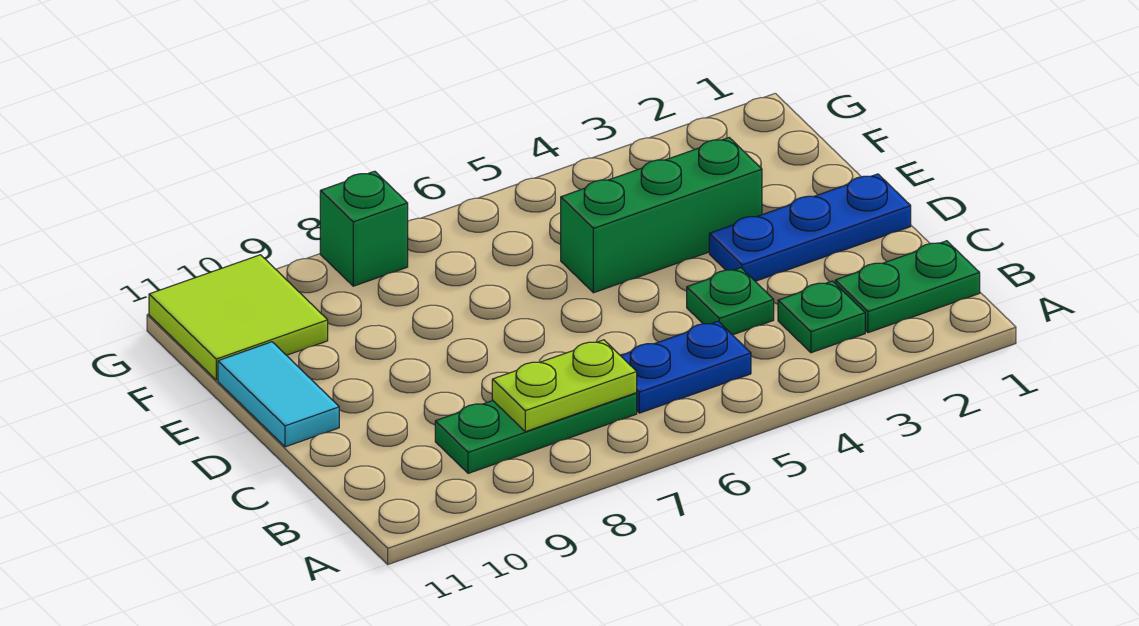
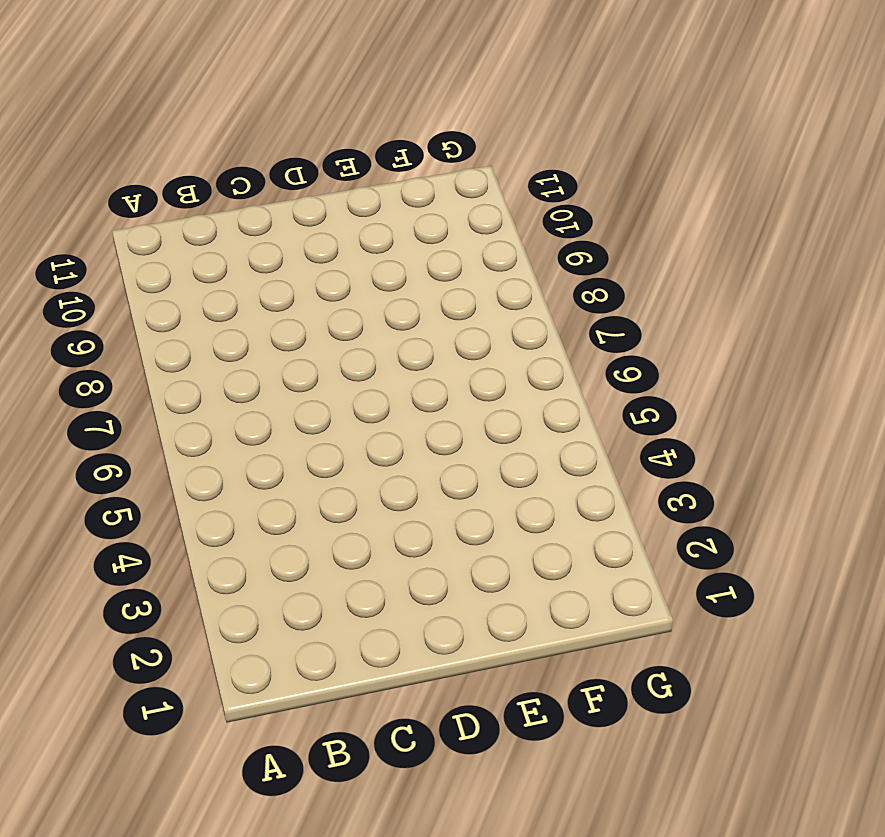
none -> green plate B1:B2 level 1
none -> green plate B3 level 1

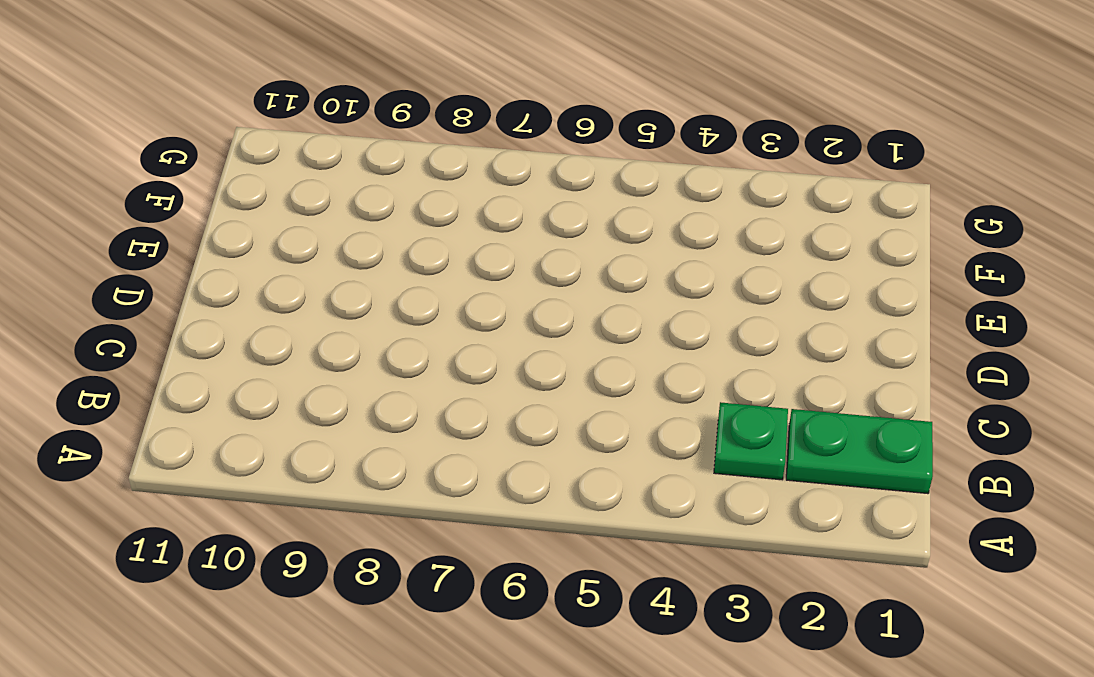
none -> blue plate B5:B6 level 1
none -> green plate B7:B9 level 1

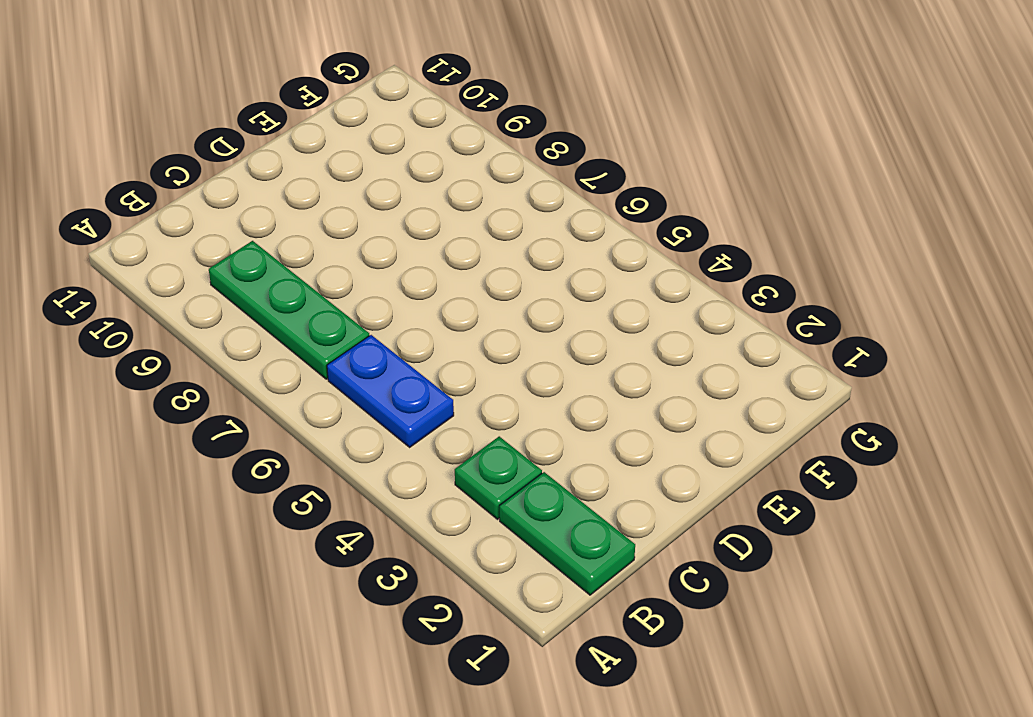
none -> green plate C4 level 1
none -> blue plate D1:D3 level 1

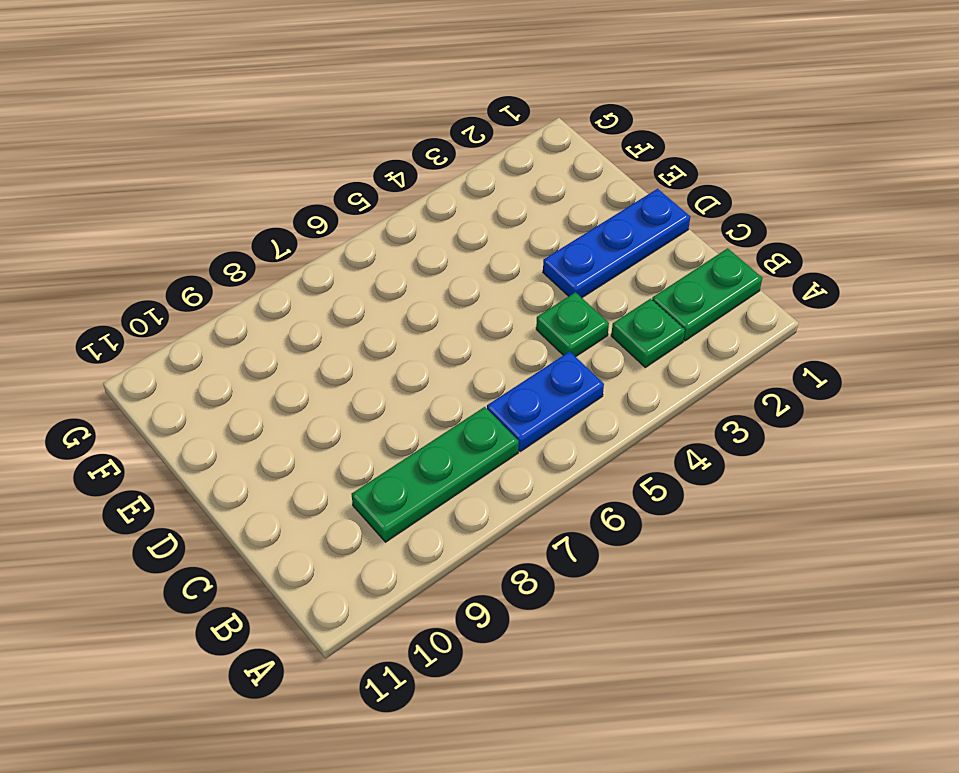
none -> cyan tile D11:E11 level 1
none -> green brick E3:E5 level 1

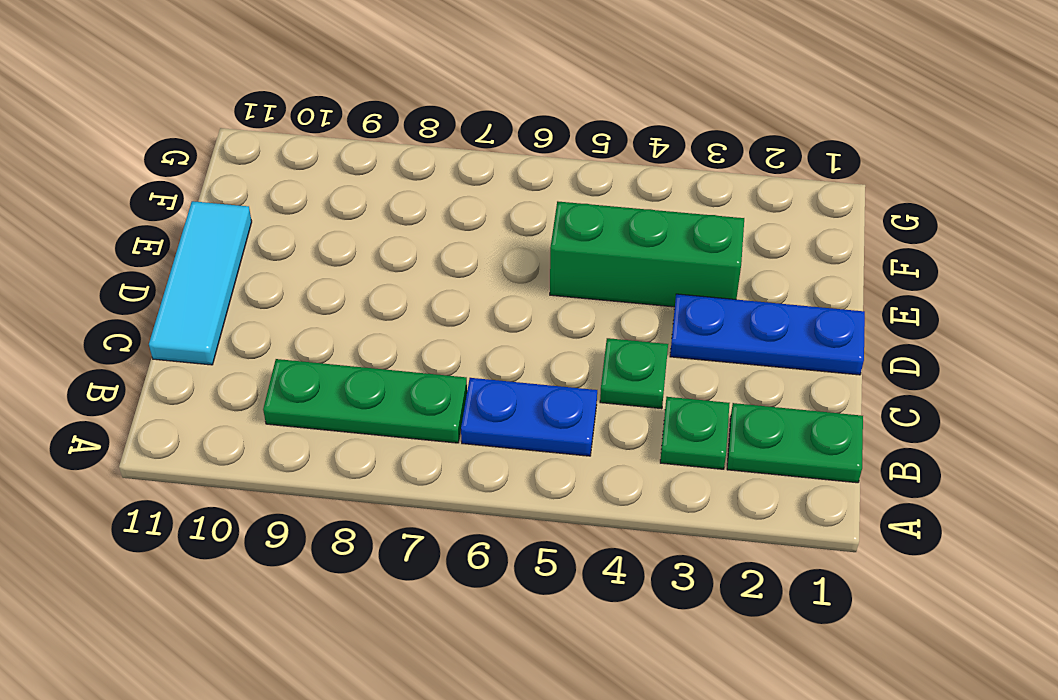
cyan tile C11:E11 level 1 -> cyan tile D11:E11 level 1
none -> lime tile F10:G11 level 1
none -> green brick G8 level 1

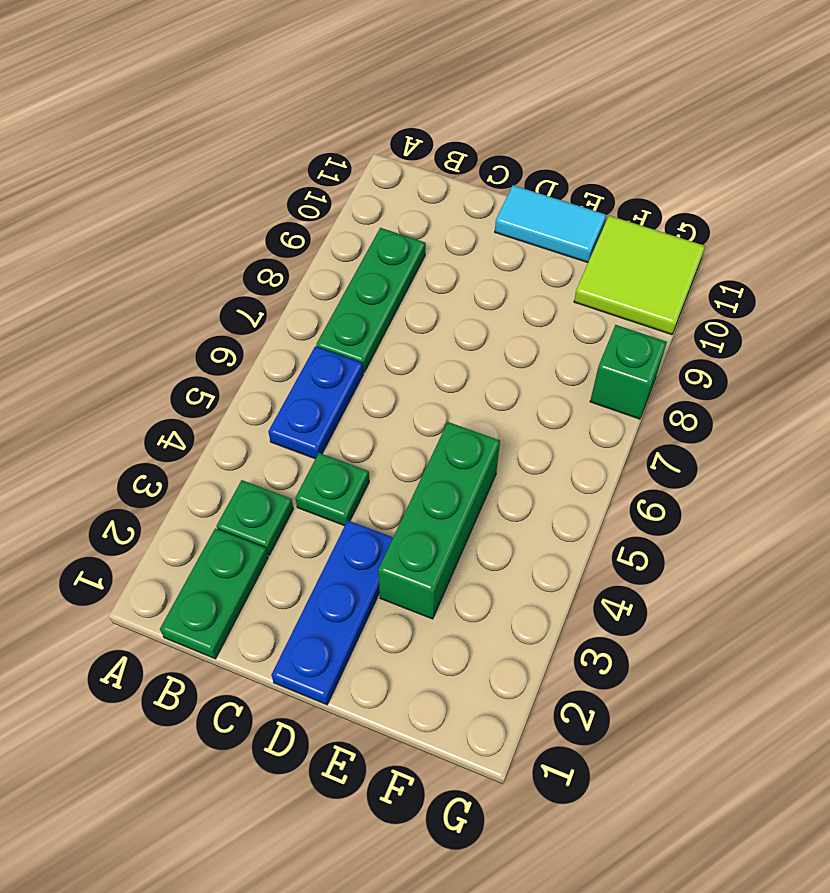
none -> lime plate B7:B8 level 2

